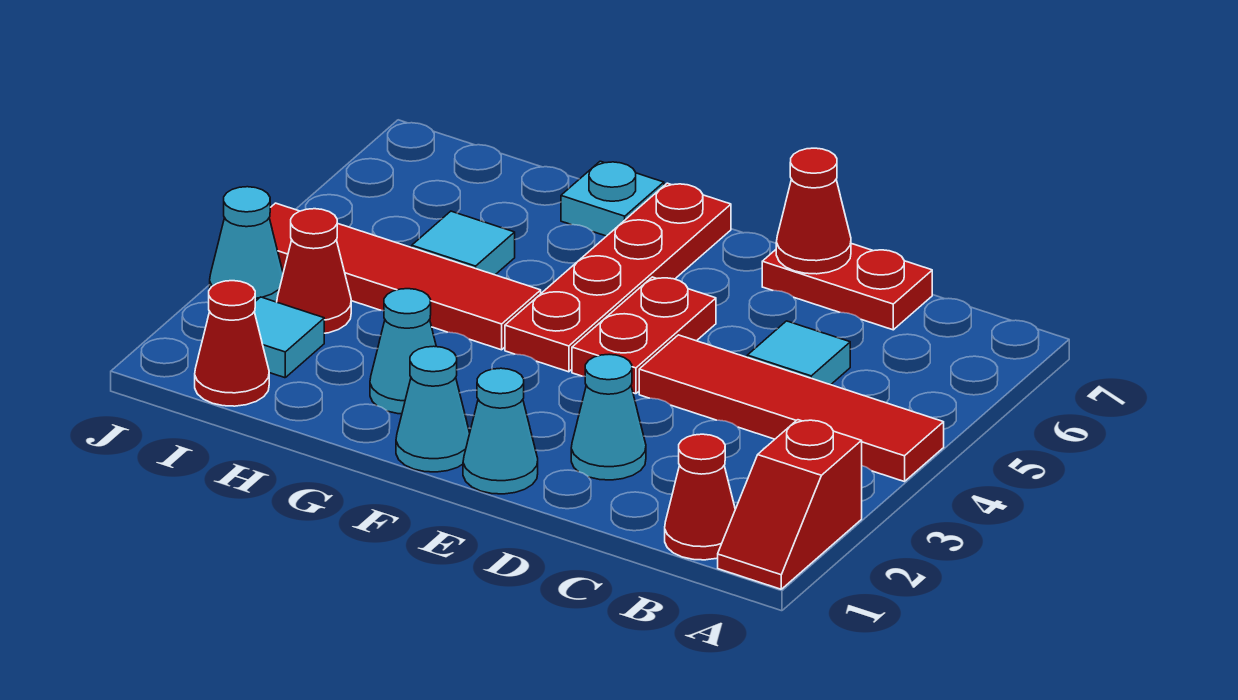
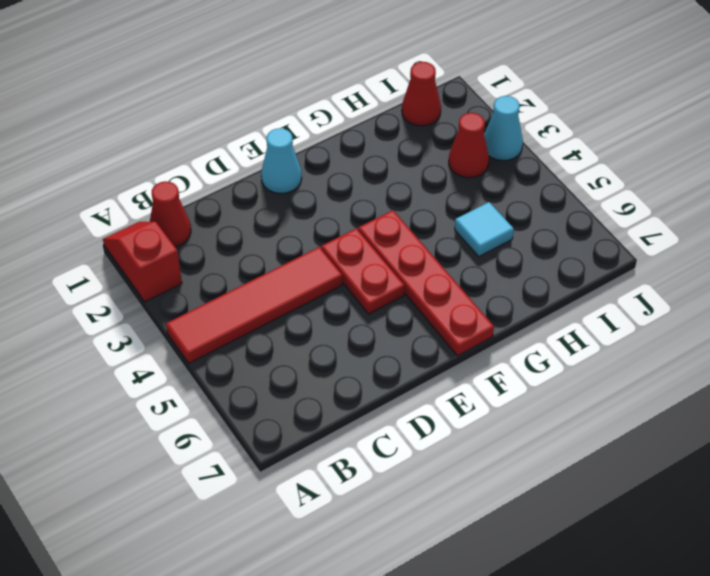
none -> cyan tile C5 level 1
none -> red plate C7:D7 level 1
none -> cyan cone D2 level 1

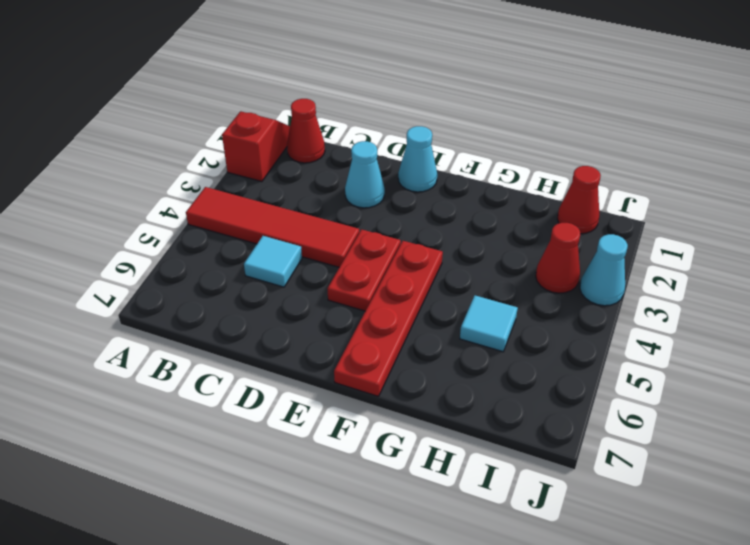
none -> red plate C7:D7 level 1
none -> cyan cone F1 level 1
none -> cyan cone G2 level 1

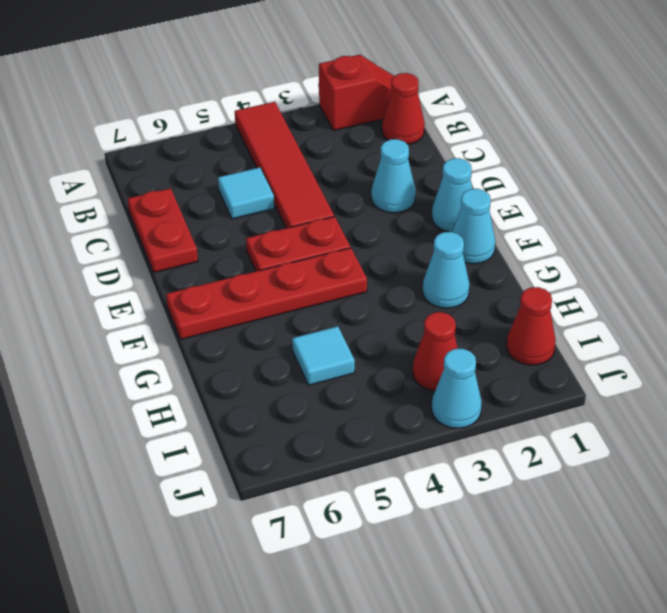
none -> red tile G4:J4 level 1
none -> cyan plate G7 level 1
none -> cyan tile I2 level 1

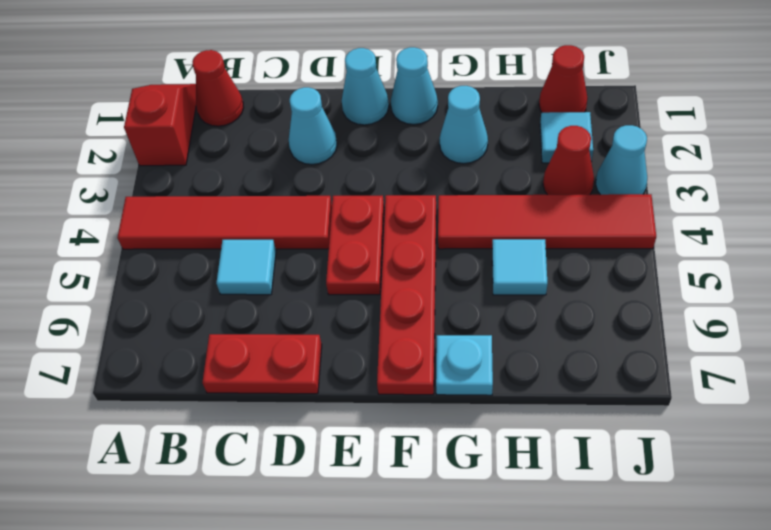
none -> red cone D7 level 2

